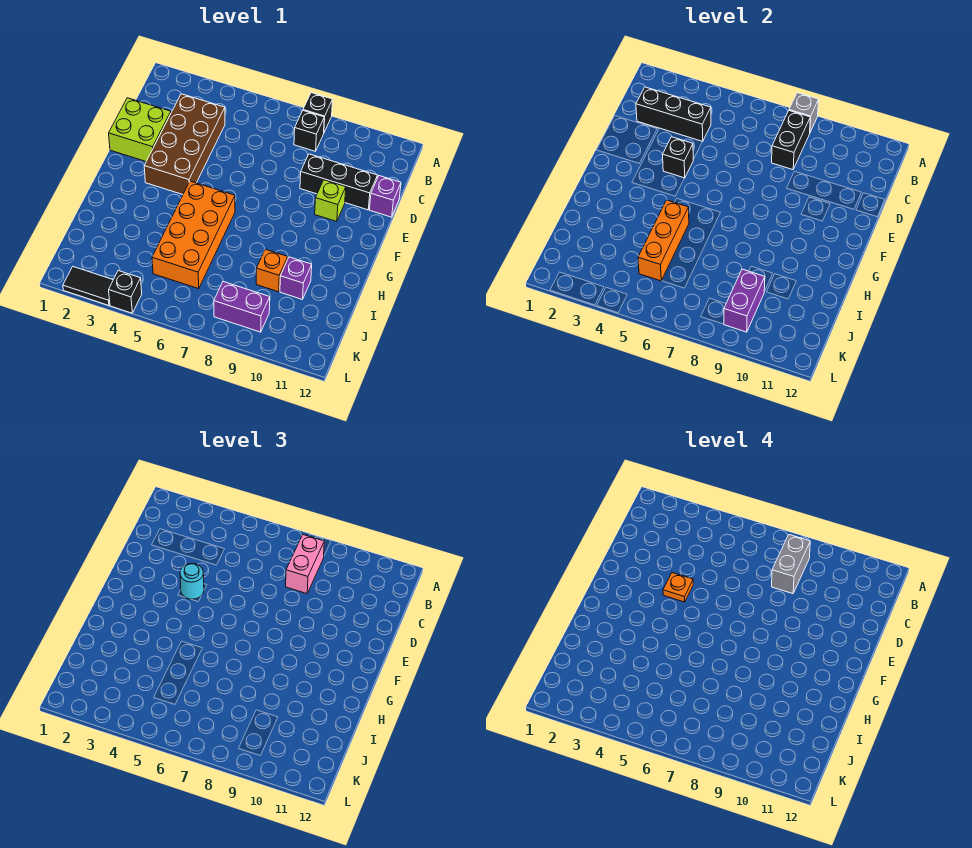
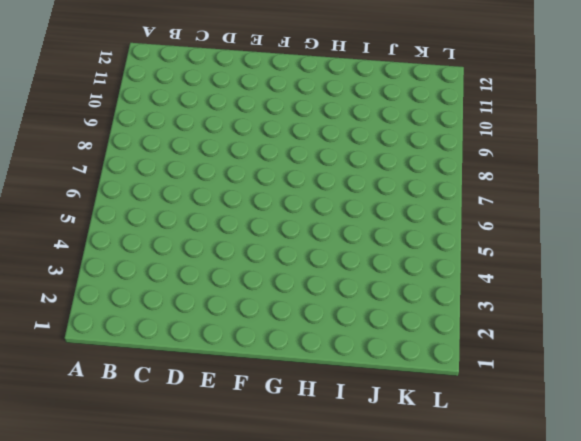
none -> black brick A8 level 1
none -> black brick B8 level 1
none -> brown brick C3:F4 level 1

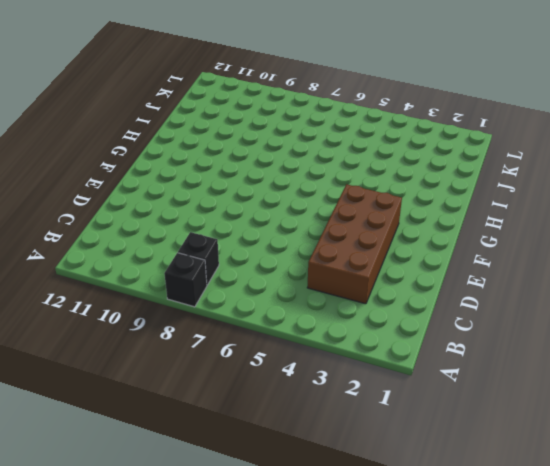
none -> lime brick D1:E2 level 1
none -> black brick D9:D11 level 1
none -> purple brick D12 level 1

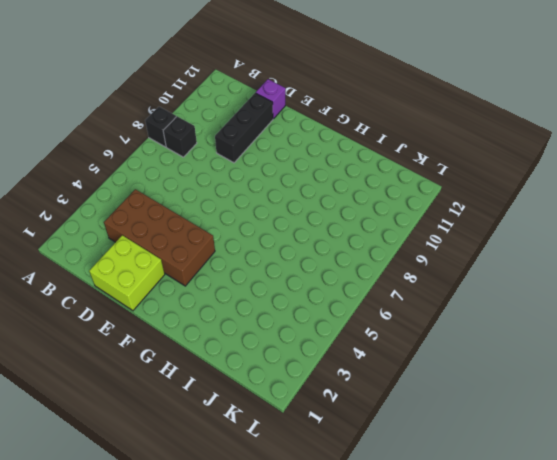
none -> lime brick E10 level 1
none -> orange brick G5:J6 level 1
none -> orange brick I9 level 1

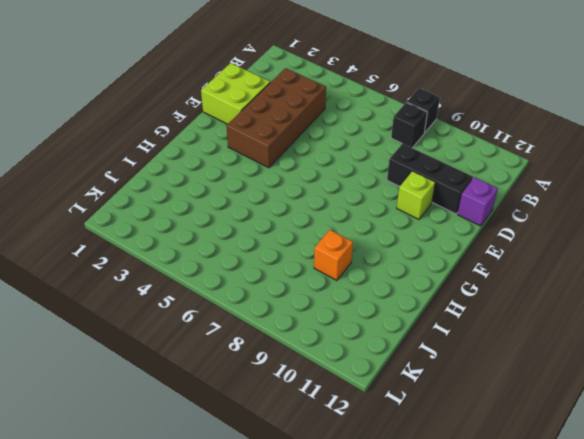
none -> orange brick G5:J6 level 1
none -> purple brick I10 level 1
none -> purple brick K8:K9 level 1

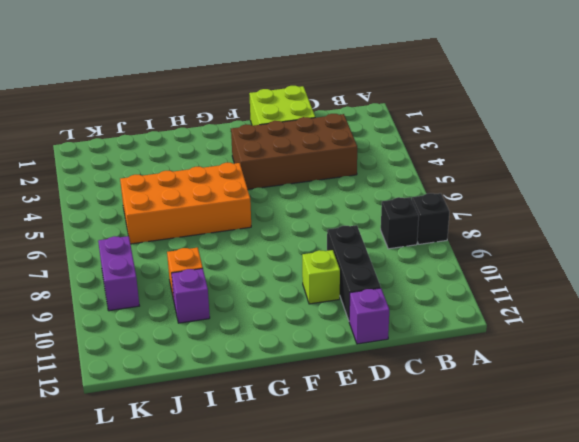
none -> black tile L2:L3 level 1
none -> black brick L4 level 1
none -> grey brick A8 level 2

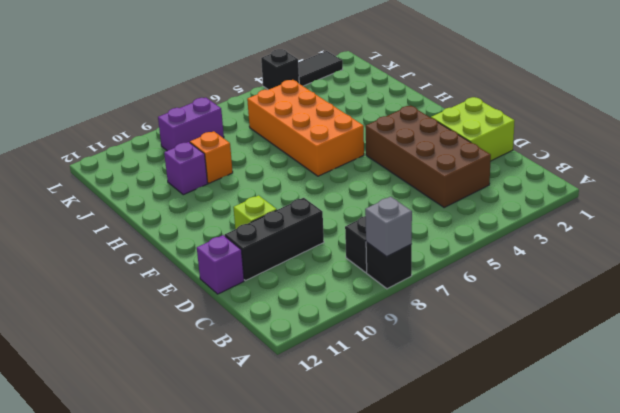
none -> black brick B8:C8 level 2
none -> black brick C2:C4 level 2
none -> black brick E4 level 2

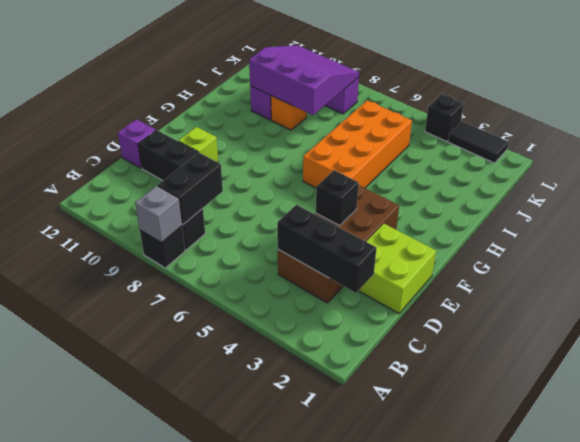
purple slope I8:K10 level 2 top I -> purple brick J9:K9 level 2
none -> orange brick H5:J5 level 2
none -> pink brick B8:C8 level 3
none -> cyan round brick E4 level 3

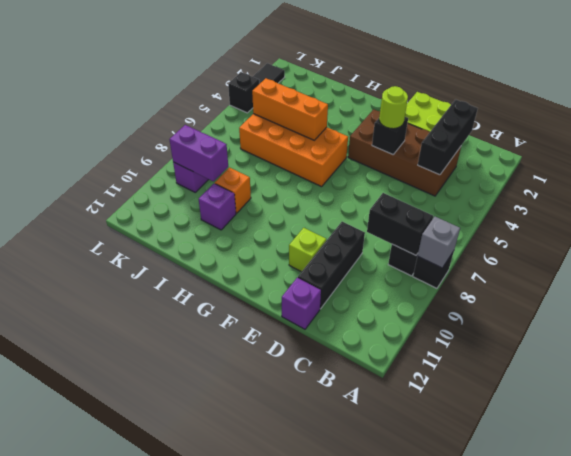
lime round brick E4 level 3 -> cyan round brick E4 level 3
none -> pink brick B8:C8 level 3
none -> grey brick B8:C8 level 4
none -> orange plate E4 level 4

